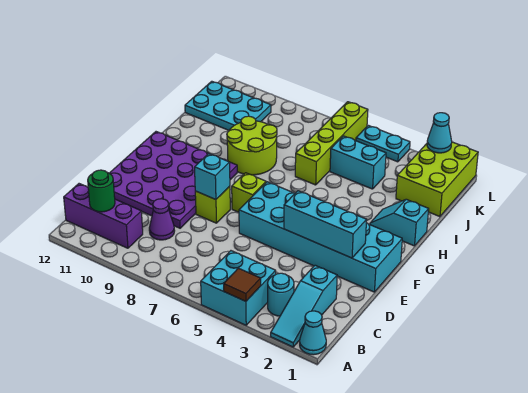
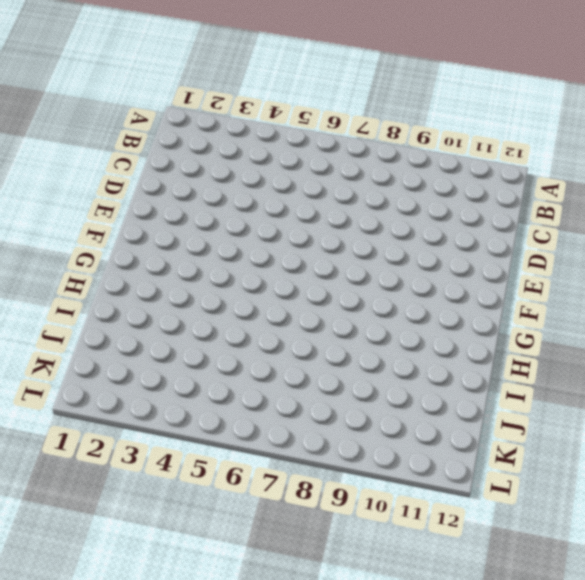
none -> cyan cone A1 level 1
none -> cyan slope A2:C2 level 1 top C
none -> cyan brick A4:B5 level 1

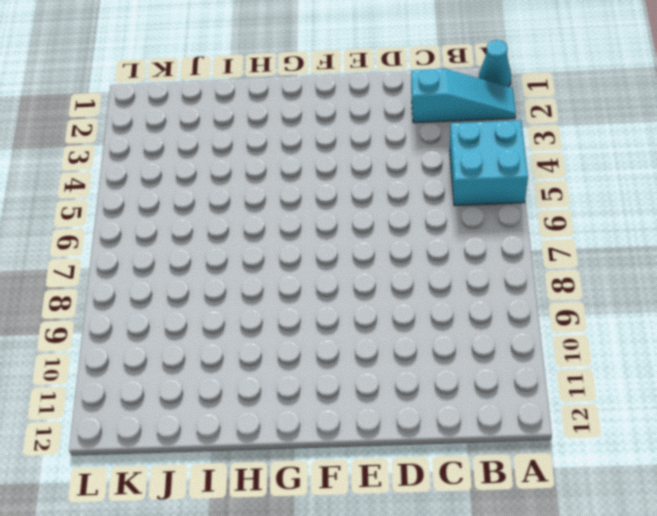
none -> cyan round brick B3 level 1
none -> purple brick B10:B12 level 1
none -> purple cone C9 level 1

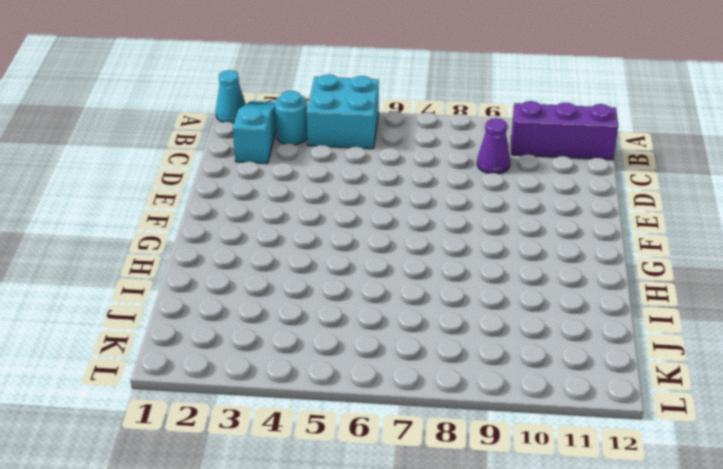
none -> purple plate D9:G12 level 1
none -> cyan brick E1:F6 level 1
none -> lime brick E8 level 1

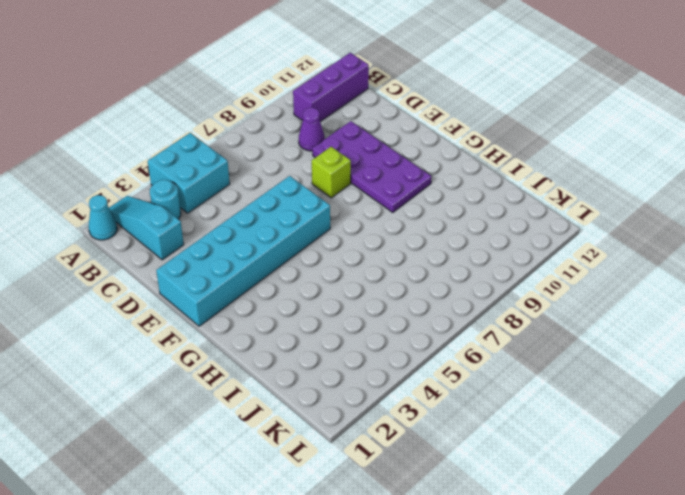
purple plate D9:G10 level 1 -> purple plate D9:G12 level 1
none -> lime brick F7 level 1
none -> cyan slope H1:H2 level 1 top 1
none -> lime round brick H8:I9 level 1

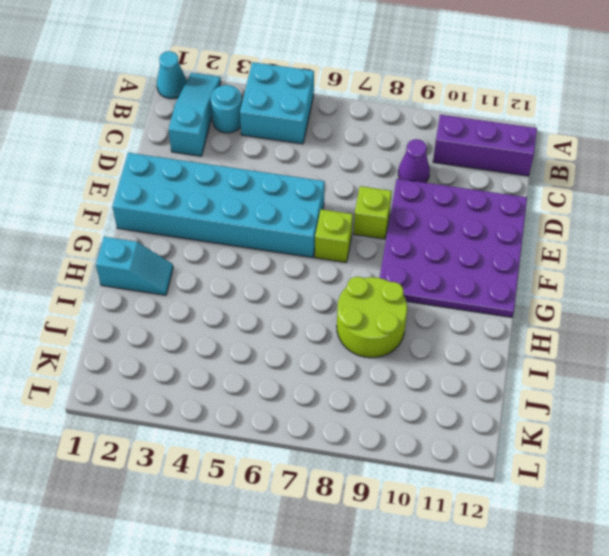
none -> lime brick I6:L6 level 1
none -> lime brick J1:L2 level 1
none -> cyan brick J4:J5 level 1

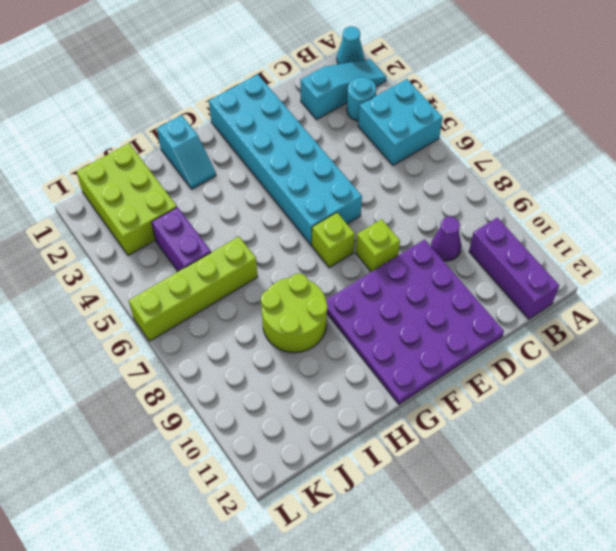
lime brick J1:K3 level 1 -> lime brick J1:L2 level 1
purple brick J4:J5 level 1 -> cyan brick J4:J5 level 1
none -> cyan plate J10:K12 level 1
none -> cyan plate L4:L5 level 1
none -> brown tile A4 level 2

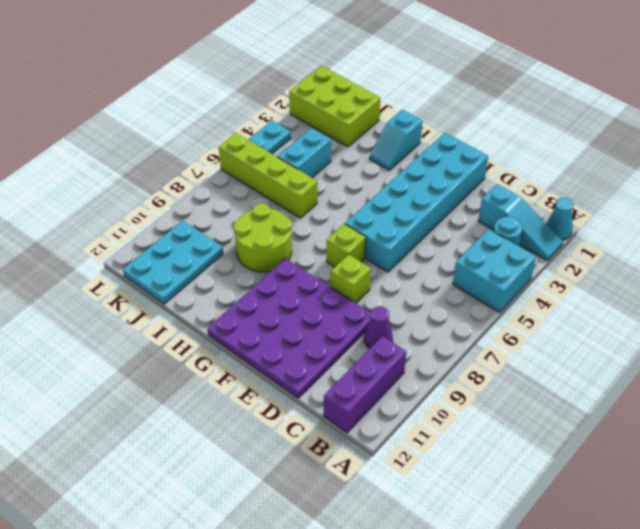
none -> brown tile A4 level 2
none -> green round brick B11 level 2
none -> cyan brick E2:E4 level 2

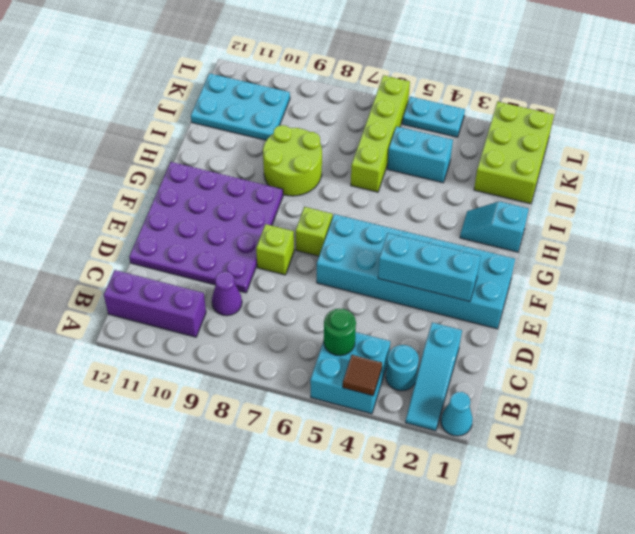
green round brick B5 level 2 -> green round brick B11 level 2
none -> cyan brick E8 level 2
none -> cyan cone L2 level 2

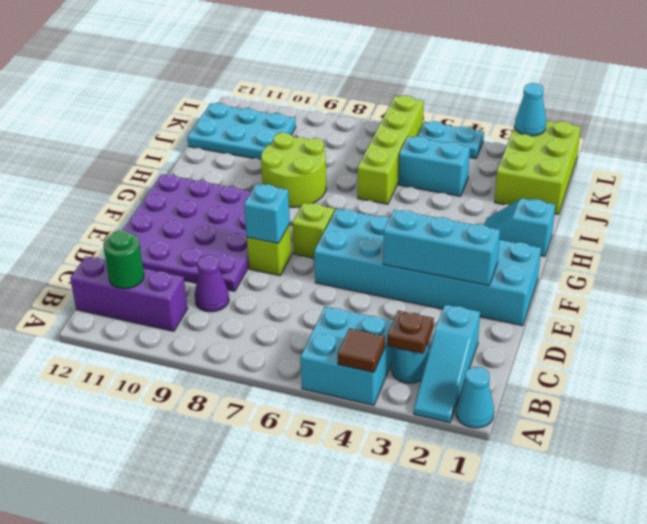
brown plate B3 level 2 -> none

